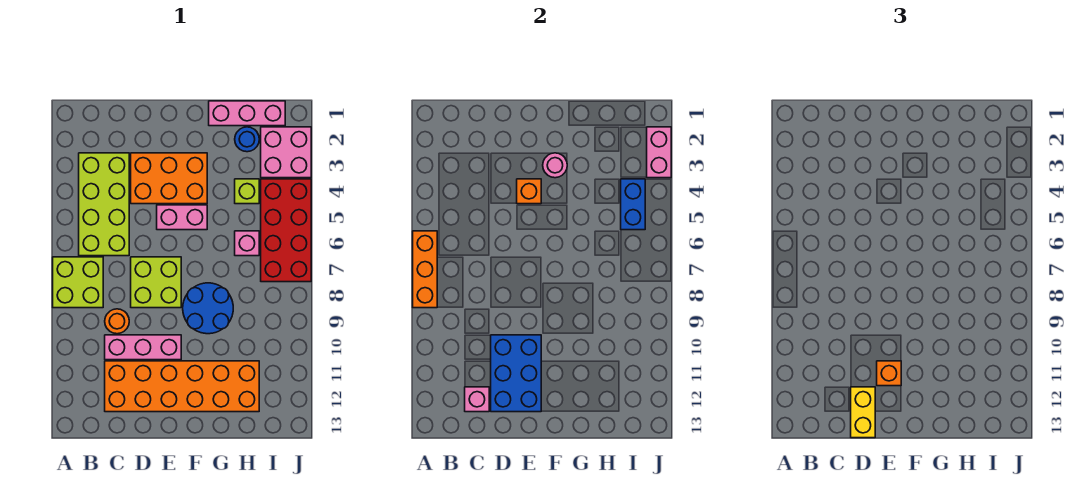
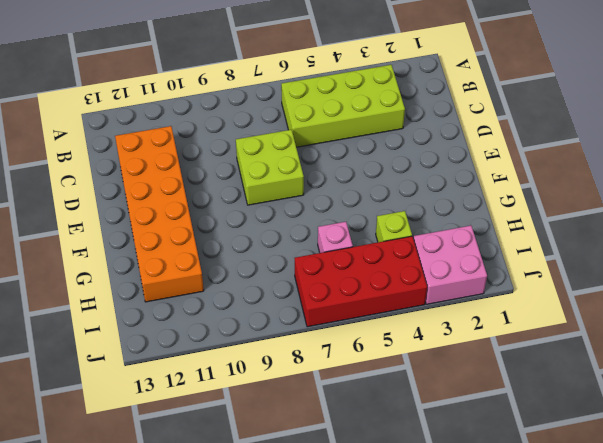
none -> lime brick A7:B8 level 1
none -> orange round brick C9 level 1
none -> pink brick C10:E10 level 1

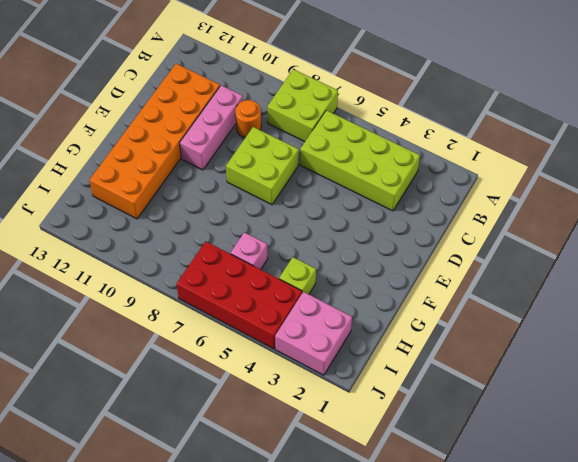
none -> orange brick D3:F4 level 1
none -> pink brick E5:F5 level 1
none -> blue round brick F8:G9 level 1

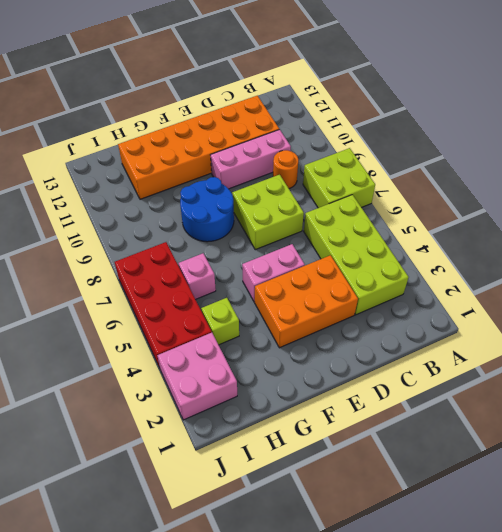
none -> pink brick G1:I1 level 1
none -> blue round brick H2 level 1
none -> orange brick A6:A8 level 2

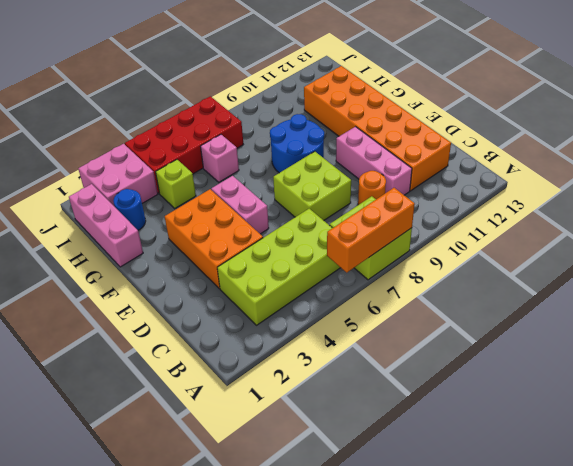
none -> pink brick C12 level 2
none -> blue brick D10:E12 level 2
none -> orange brick E4 level 2

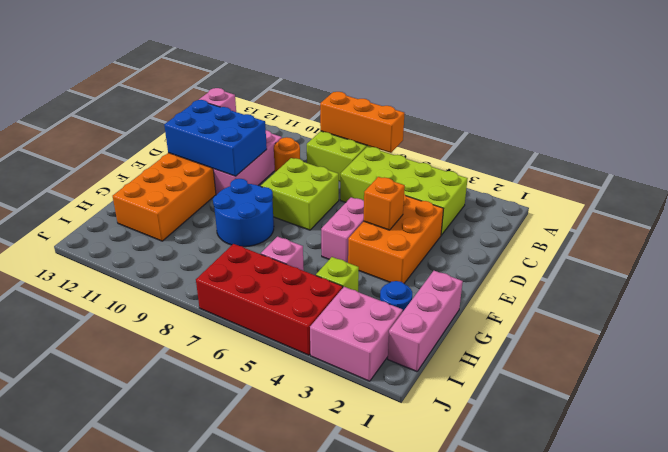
none -> pink round brick F3 level 2
none -> blue brick I4:I5 level 2
none -> pink brick J2:J3 level 2

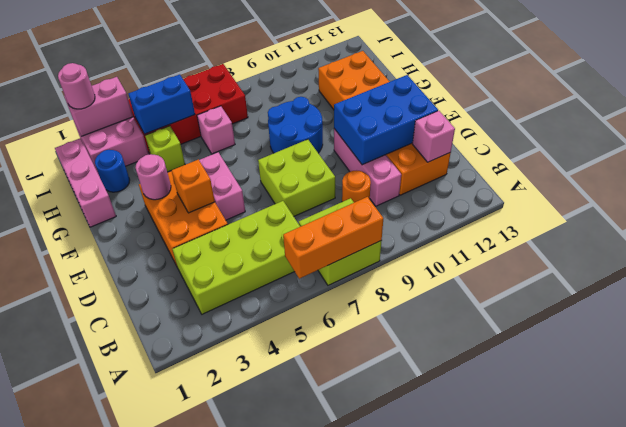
pink round brick J2 level 3 -> none
none -> yellow brick D12:D13 level 3
none -> orange brick E11 level 3

